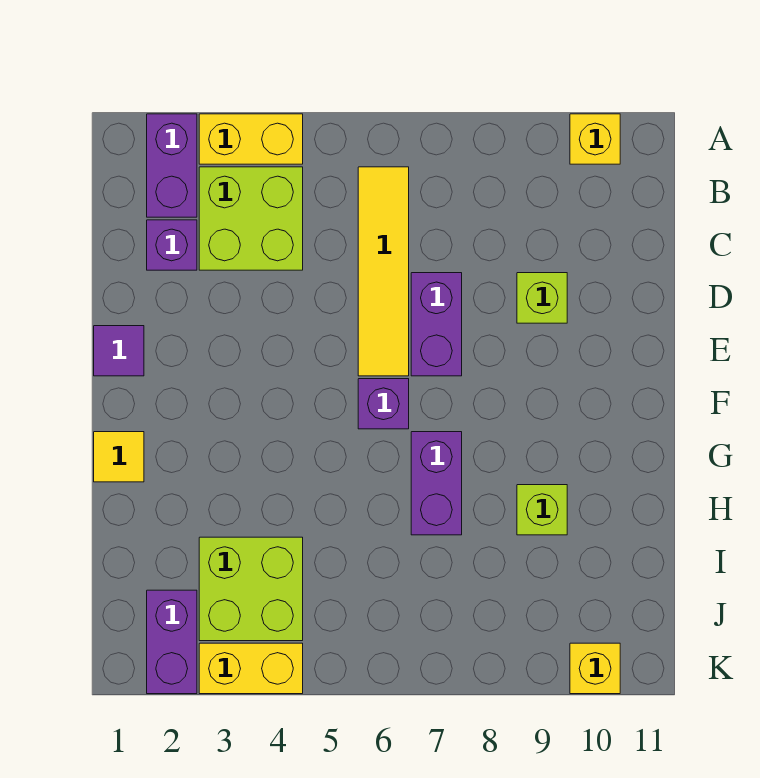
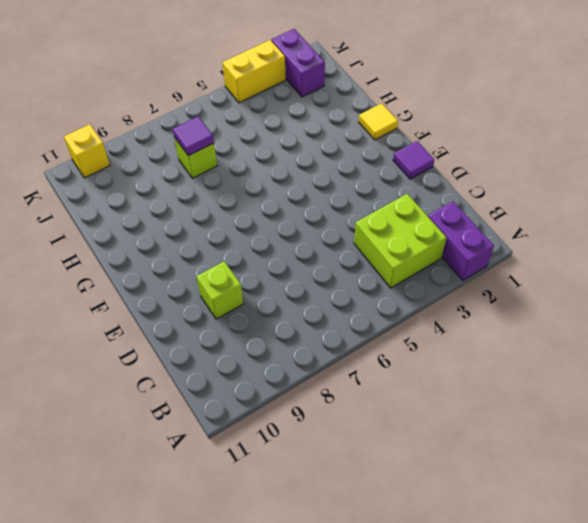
lime brick I7 level 1 -> lime brick H9 level 1
purple tile I7 level 2 -> none
none -> yellow brick A3:A4 level 1
none -> yellow brick A10 level 1
none -> yellow tile B6:E6 level 1

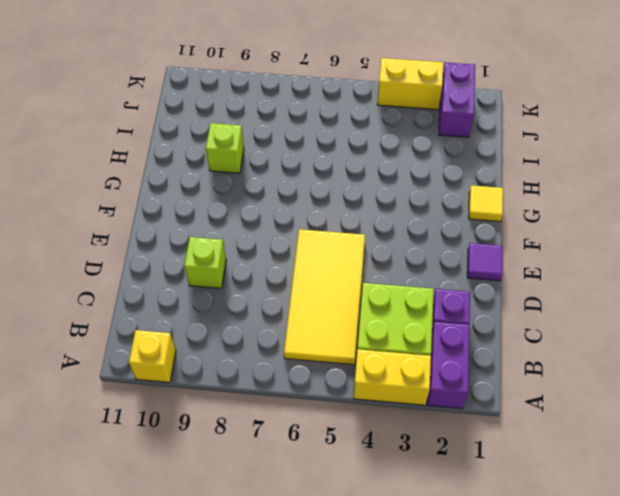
yellow tile B5:E6 level 1 -> yellow tile B6:E6 level 1
none -> purple brick D7:E7 level 1
none -> purple brick F6 level 1
none -> purple brick G7:H7 level 1

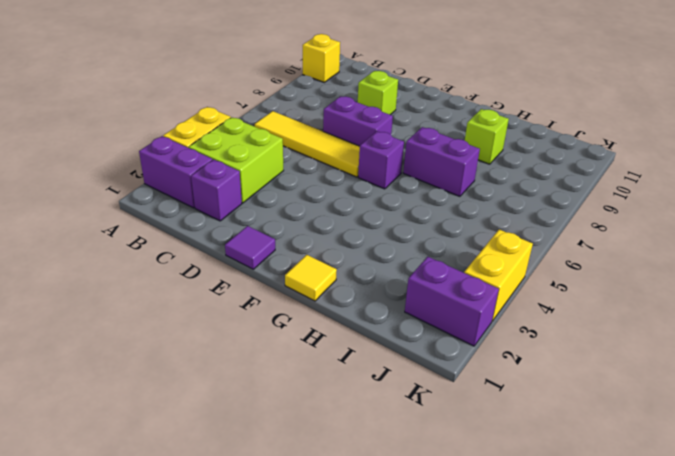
none -> lime brick I3:J4 level 1
none -> yellow brick K10 level 1

